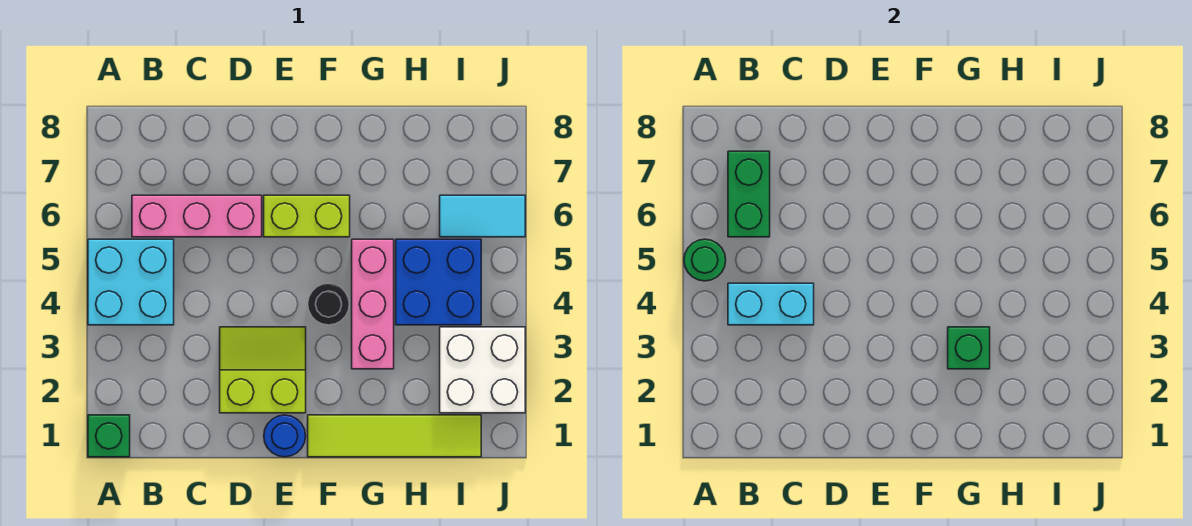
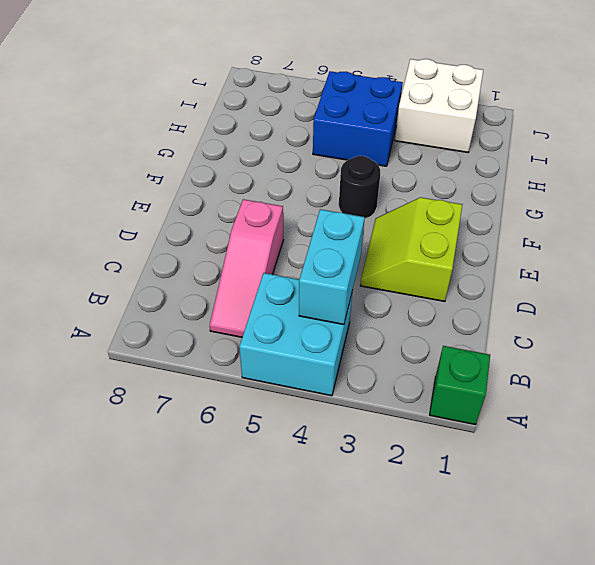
pink slope B6:D6 level 1 top D -> pink brick B6:D6 level 1
none -> blue round brick E1 level 1
none -> lime brick E6:F6 level 1
none -> lime tile F1:I1 level 1

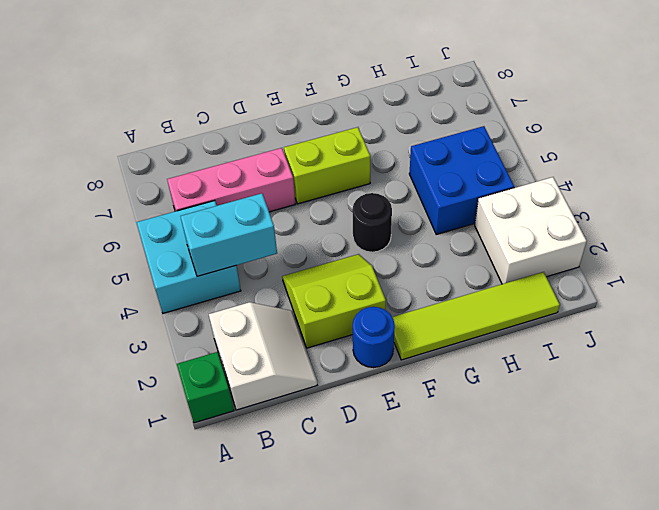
white slope B1:C2 level 1 top B -> none
none -> pink brick G3:G5 level 1
none -> cyan tile I6:J6 level 1
none -> green round brick A5 level 2

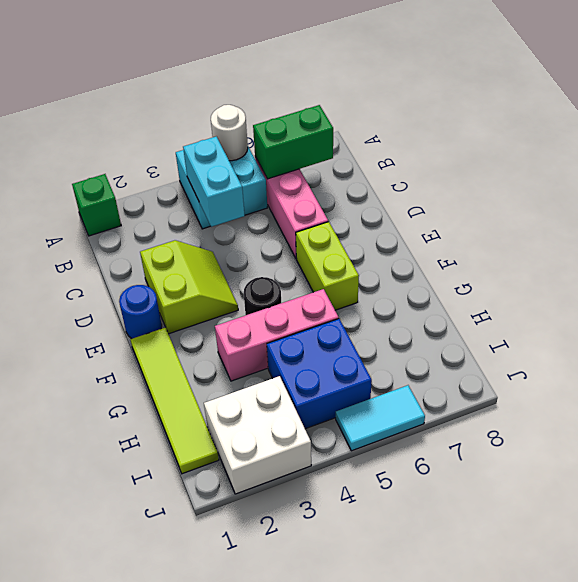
white round brick A5 level 2 -> green round brick A5 level 2
cyan tile J5:J6 level 1 -> cyan tile I6:J6 level 1
none -> green brick G3 level 2

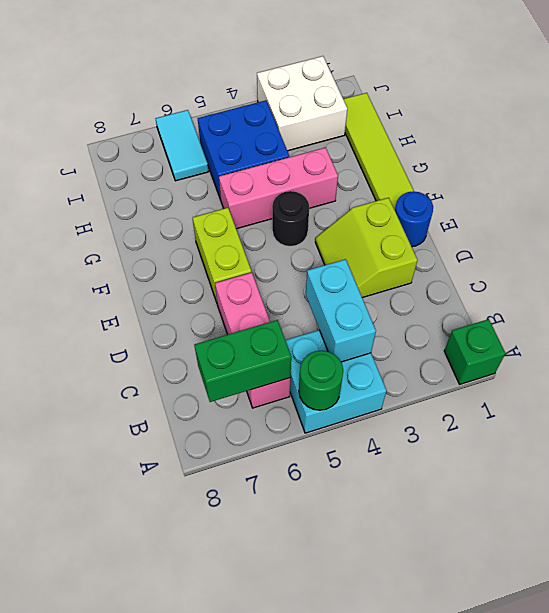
none -> green brick G3 level 2

